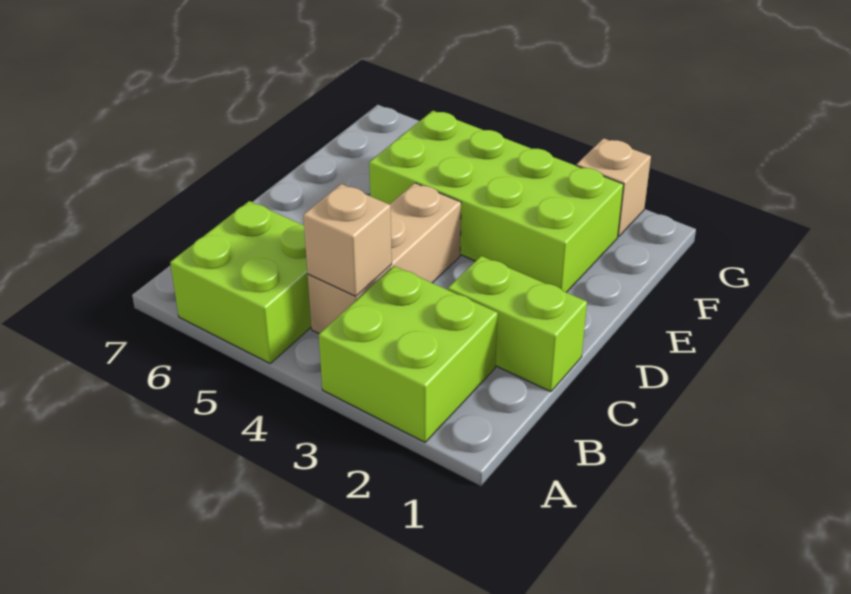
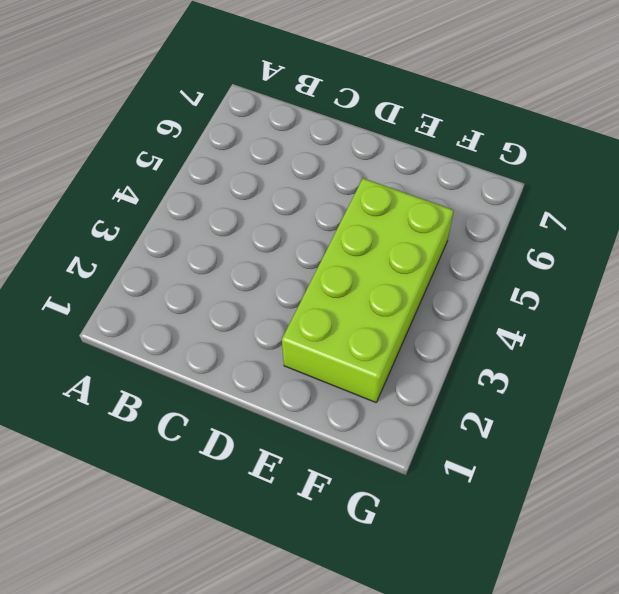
none -> lime brick A2:B3 level 1
none -> lime brick A5:B6 level 1

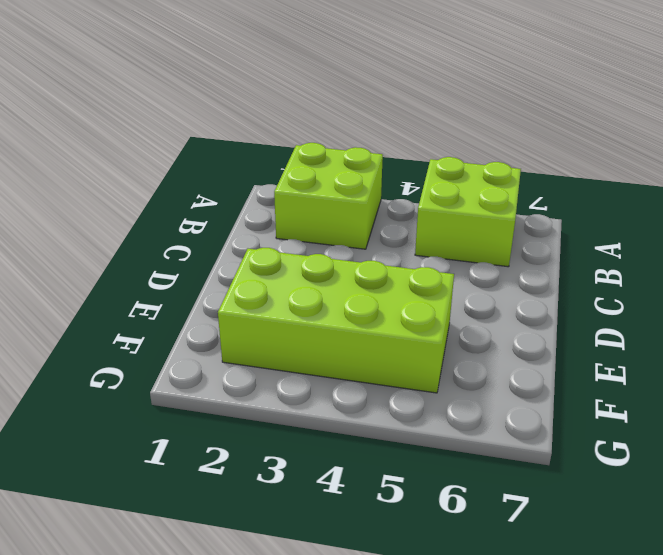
none -> tan brick B4:D4 level 1
none -> lime brick C1:C2 level 1

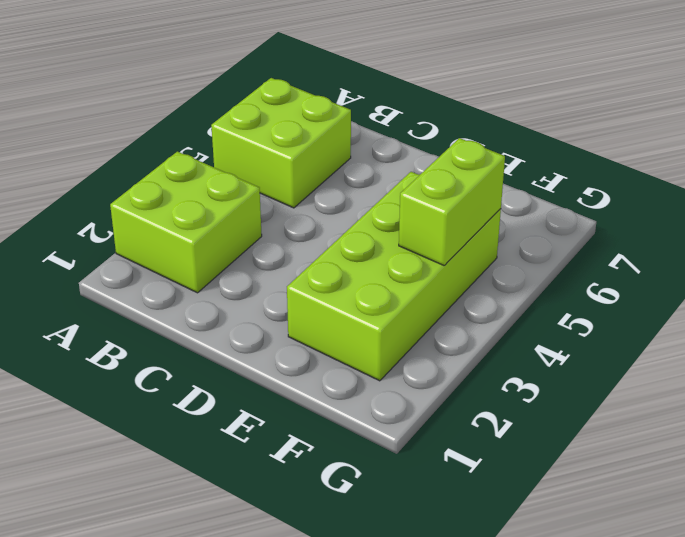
lime brick F4:F5 level 2 -> lime brick C1:C2 level 1
none -> tan brick B4:D4 level 1
none -> tan brick G2 level 1

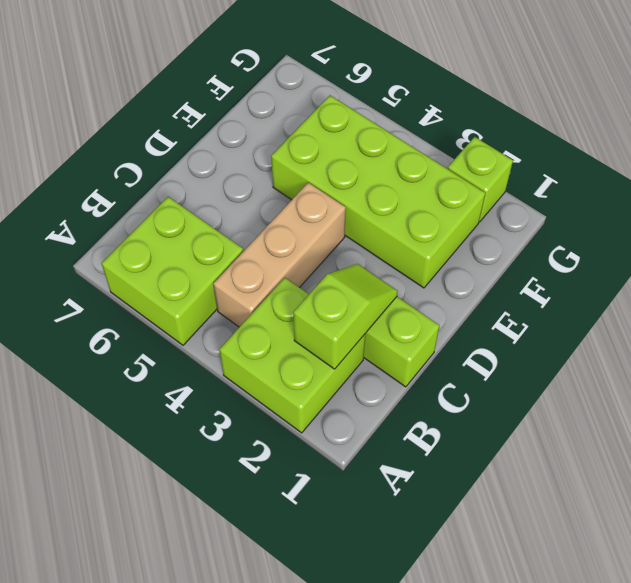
lime slope B2:C2 level 2 top B -> none
lime brick G2 level 1 -> tan brick G2 level 1
none -> tan brick B4 level 2

